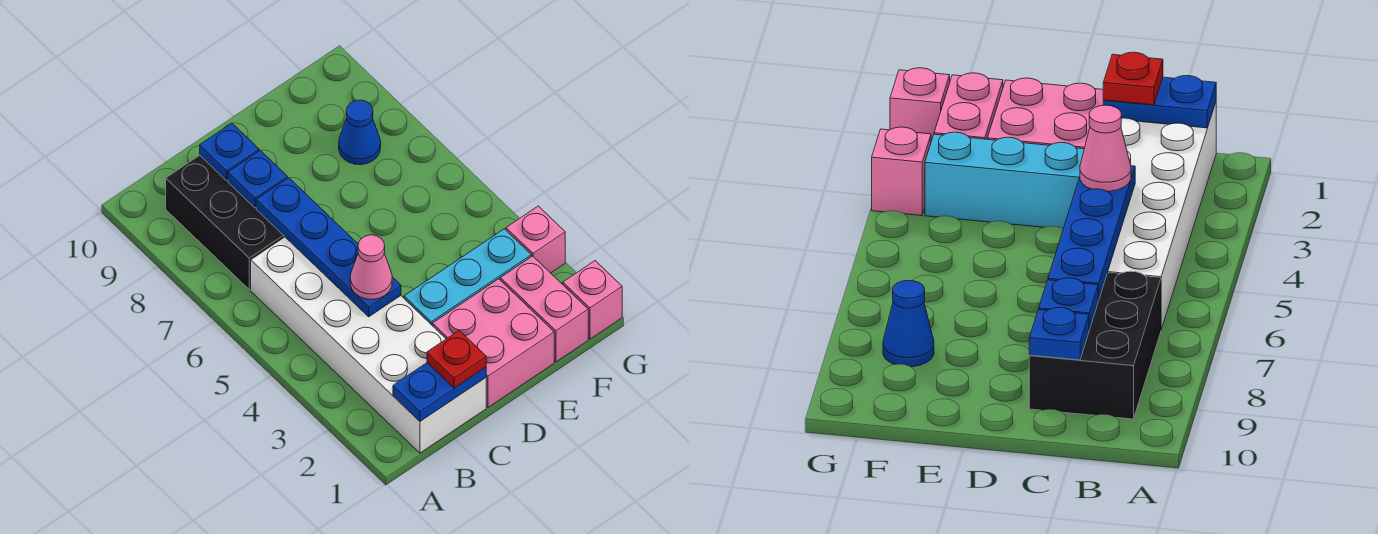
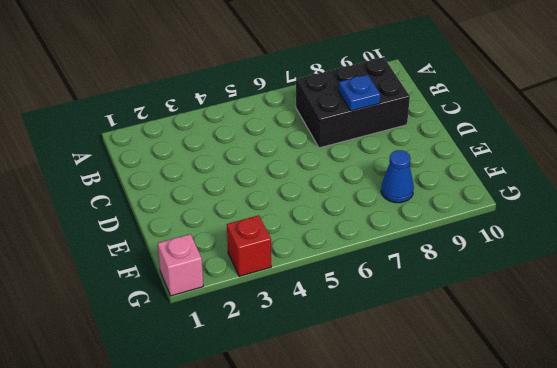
red brick G3 level 1 -> pink brick G3 level 1
none -> white brick B1:C6 level 1
none -> pink brick D1:E2 level 1
none -> cyan brick D3:F3 level 1

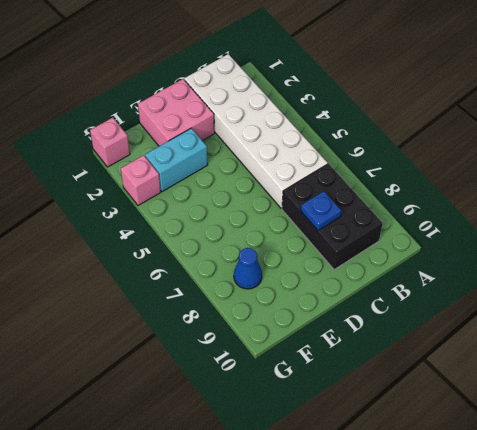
cyan brick E3:F3 level 1 -> cyan brick D3:F3 level 1
none -> pink brick F1:F2 level 1
none -> blue plate B1:C1 level 2
none -> blue plate C4:C7 level 2

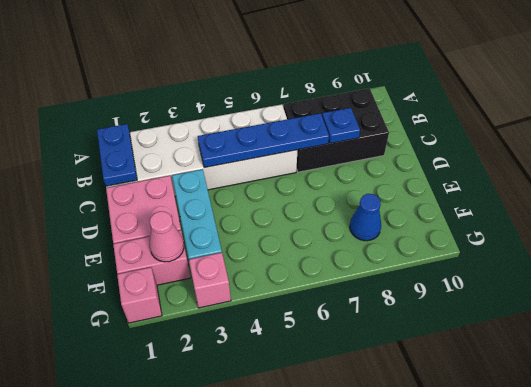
pink cone F2 level 2 -> pink cone C4 level 3
none -> blue plate C9 level 2
none -> red plate C1 level 3

